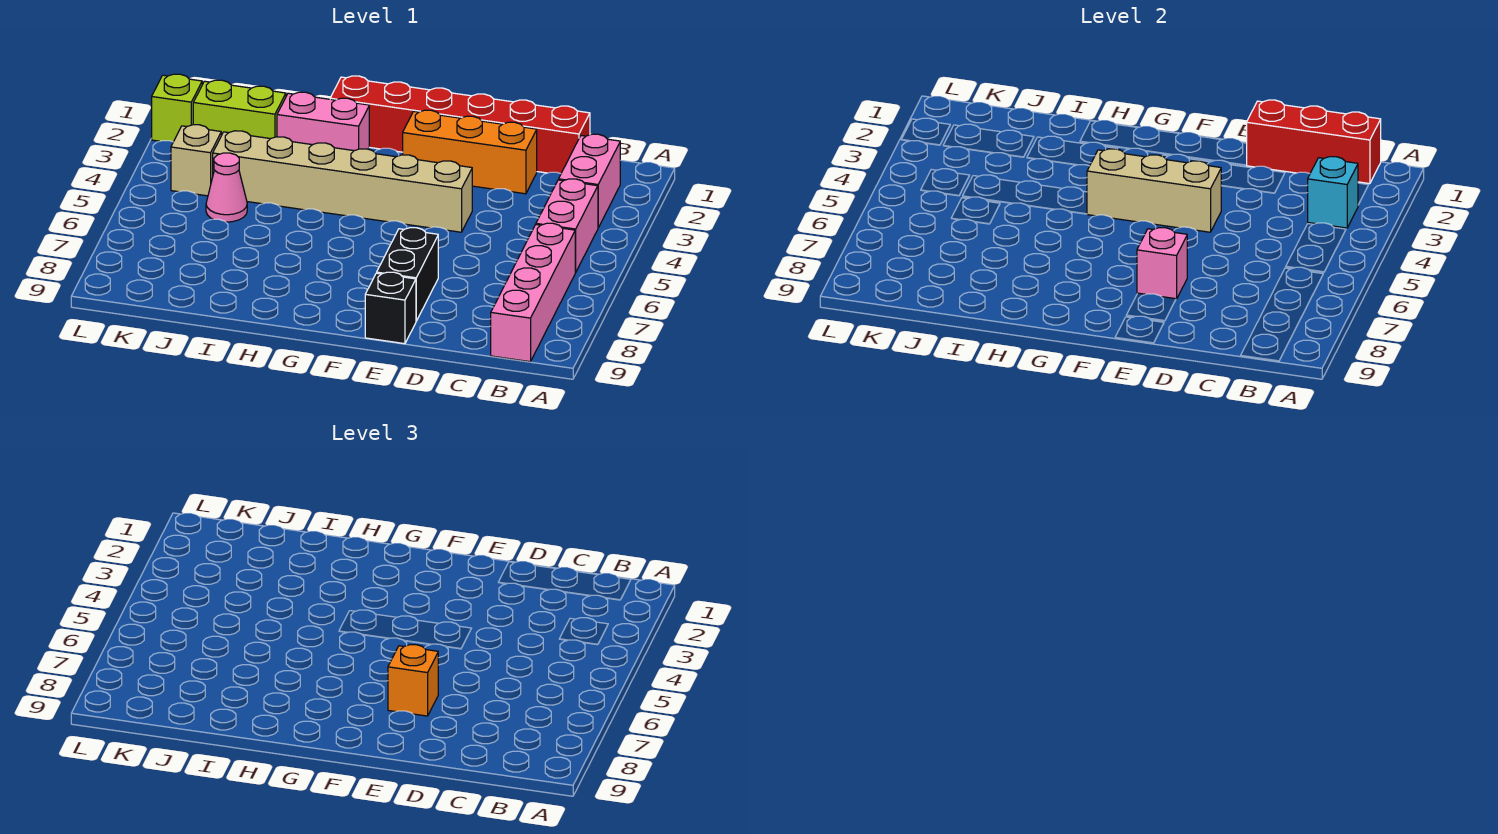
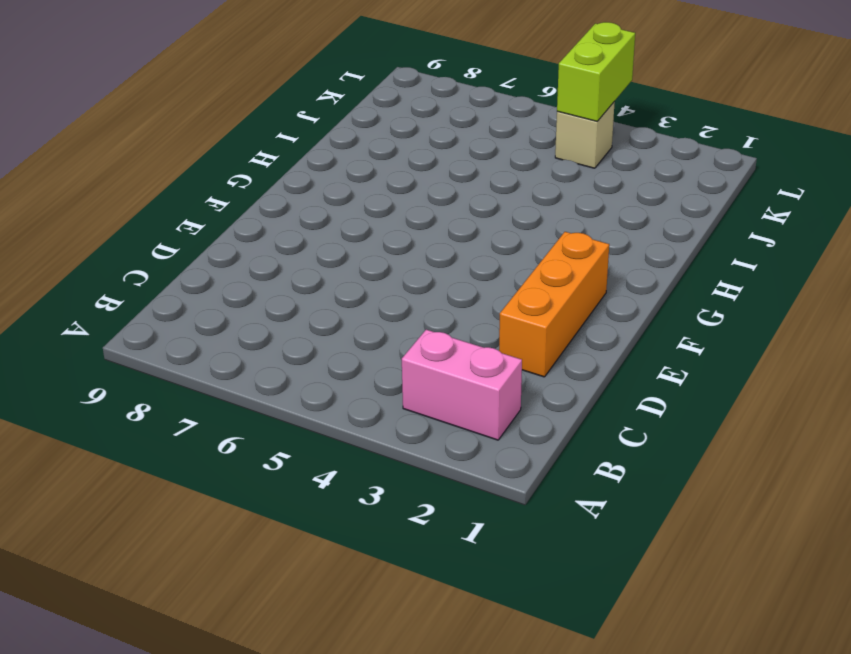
lime brick K4:L4 level 2 -> lime brick J2:K2 level 1
none -> pink brick B4:B5 level 1
none -> pink brick B6:B9 level 1
none -> red brick C1:H1 level 1

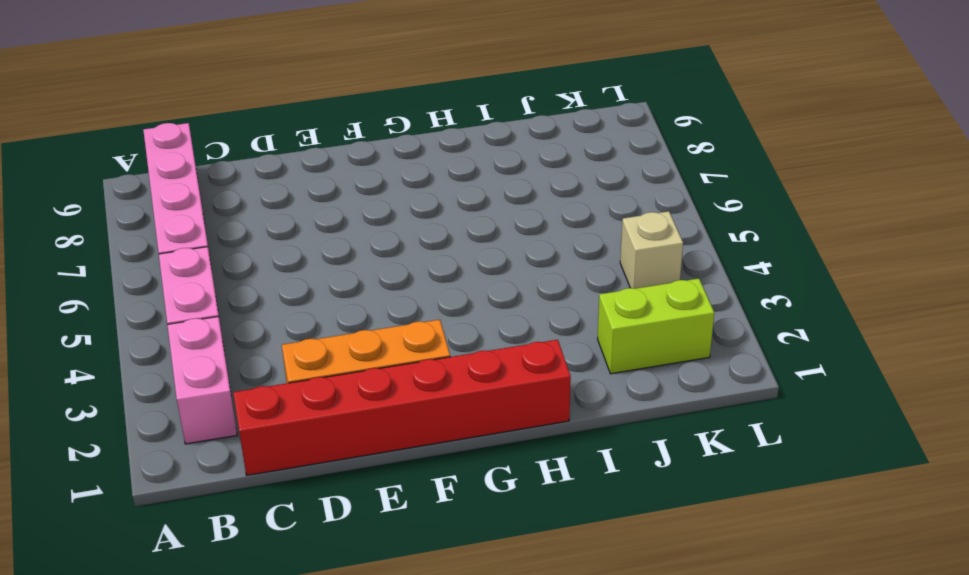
none -> tan brick E4:J4 level 1
none -> black brick E7:E8 level 1
none -> black brick E9 level 1

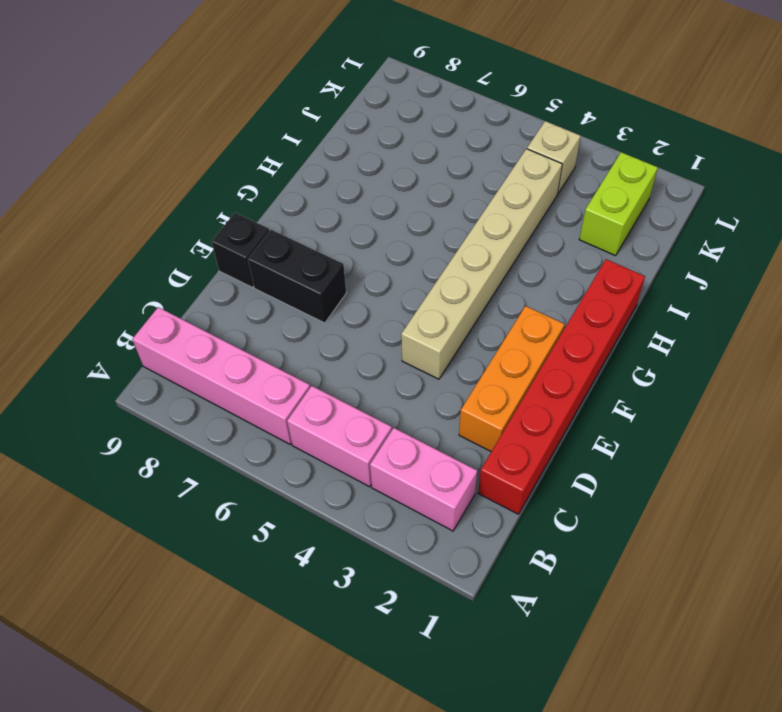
none -> pink brick H2:I2 level 1
none -> pink cone J5 level 1
none -> lime brick L2 level 1

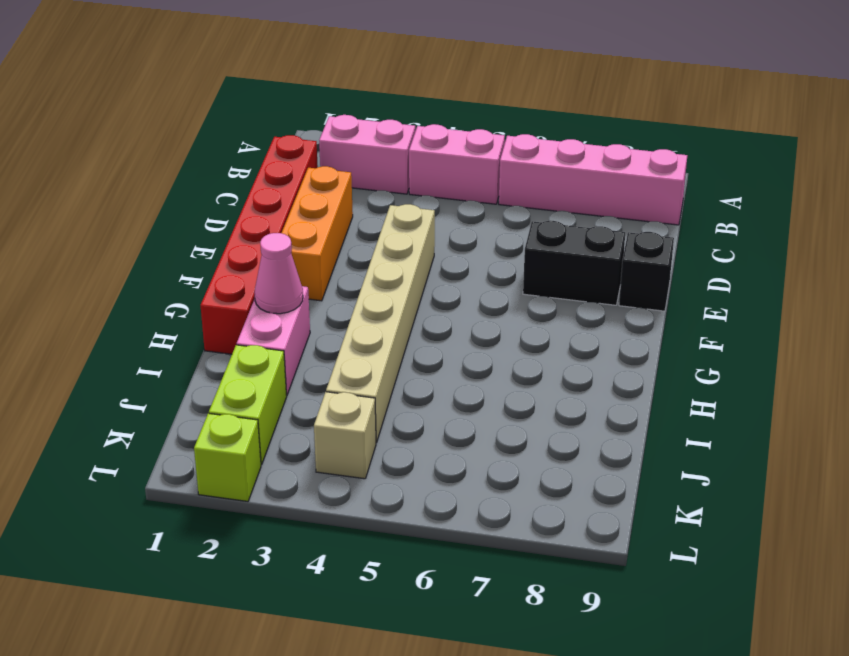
pink cone H2 level 2 -> pink cone J5 level 1
none -> red brick B1:D1 level 2
none -> cyan brick B3 level 2
none -> tan brick E4:G4 level 2

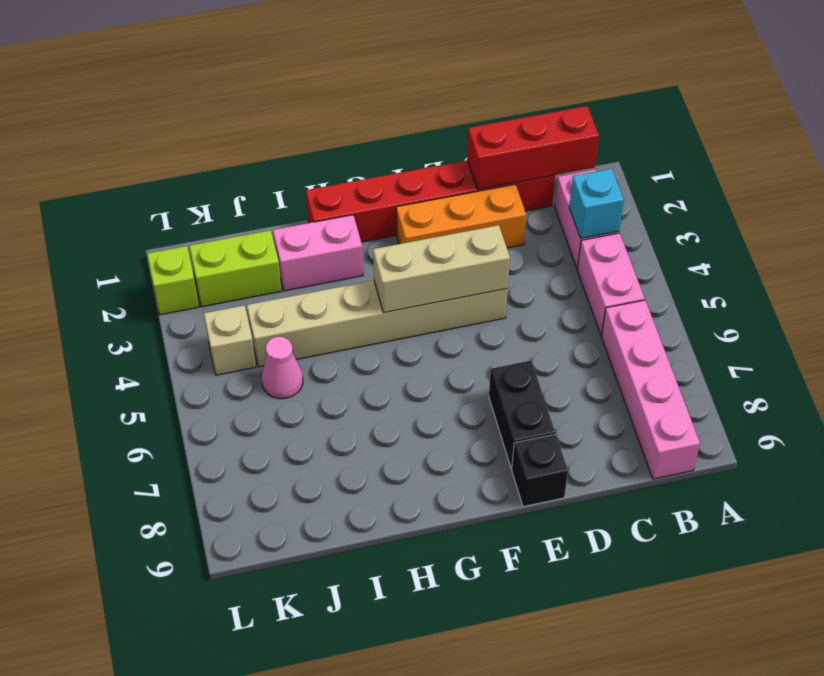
none -> pink brick E7 level 2
none -> orange brick E7 level 3

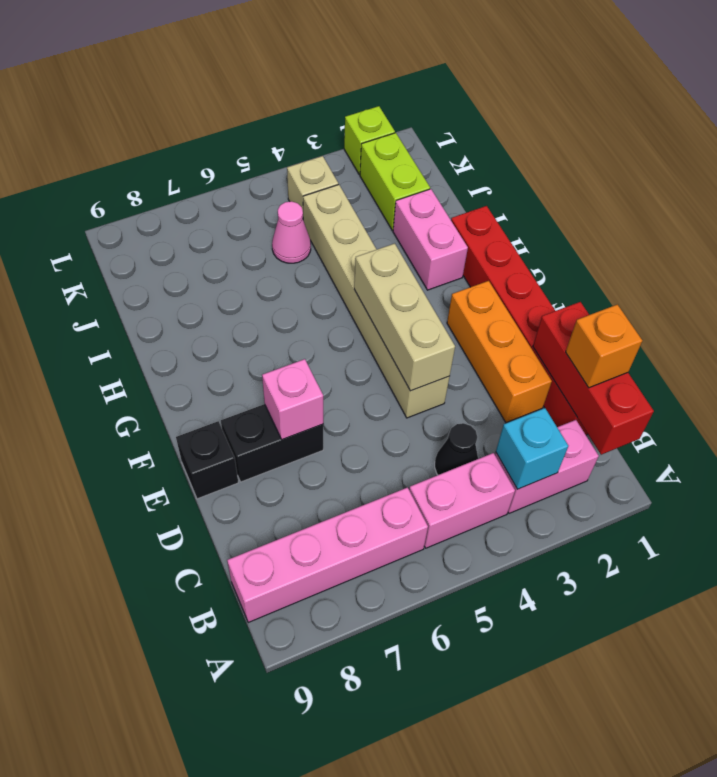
orange brick C1 level 3 -> orange brick E7 level 3
black cone C4 level 1 -> none

